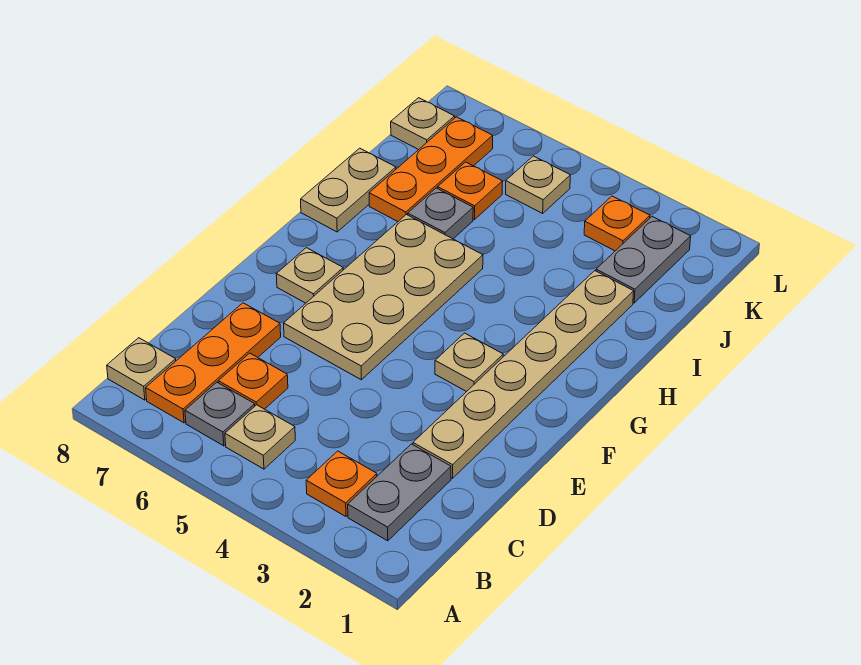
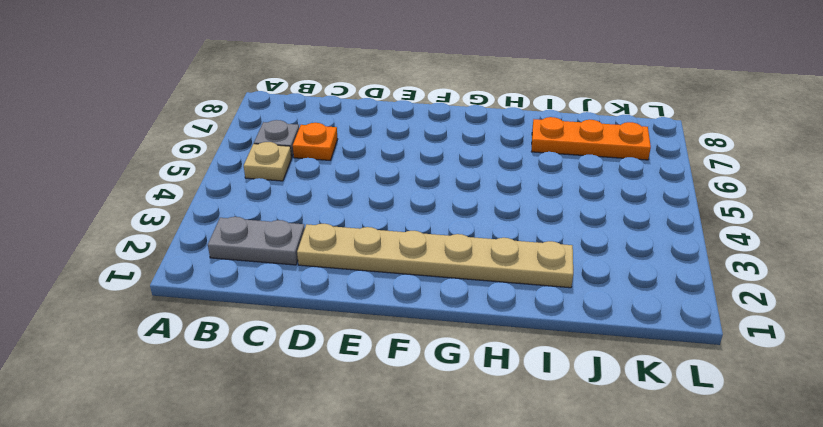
none -> orange plate B3 level 1
none -> orange plate B7:D7 level 1
none -> tan plate B8 level 1

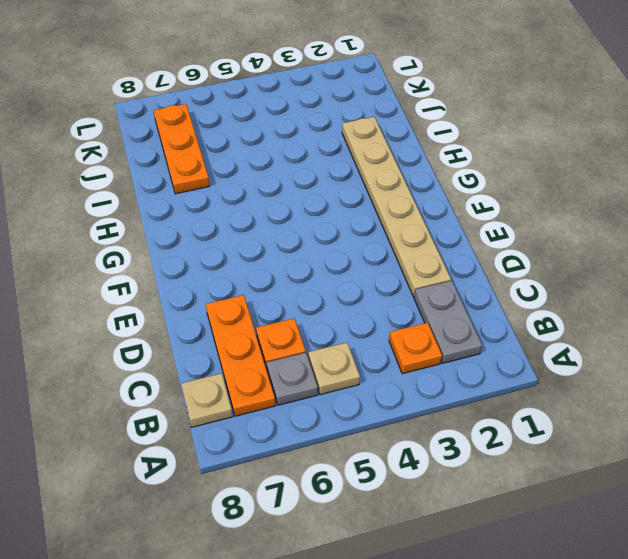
none -> tan plate E5:H6 level 1
none -> tan plate F3 level 1
none -> tan plate F7 level 1

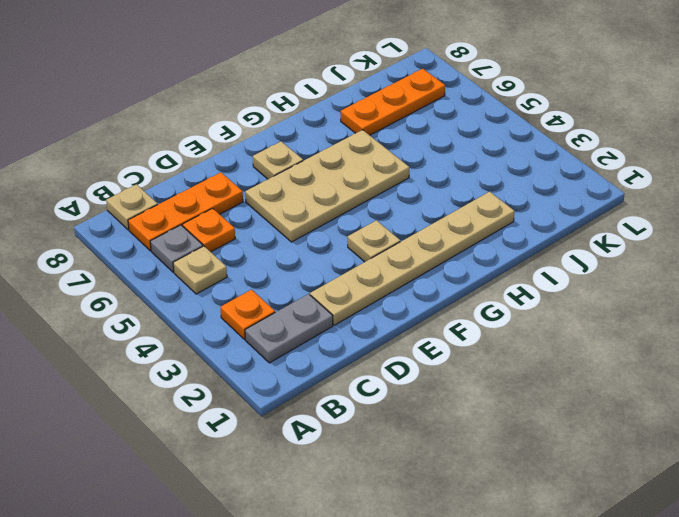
none -> tan plate H8:I8 level 1
none -> grey plate I6 level 1
none -> grey plate J2:K2 level 1

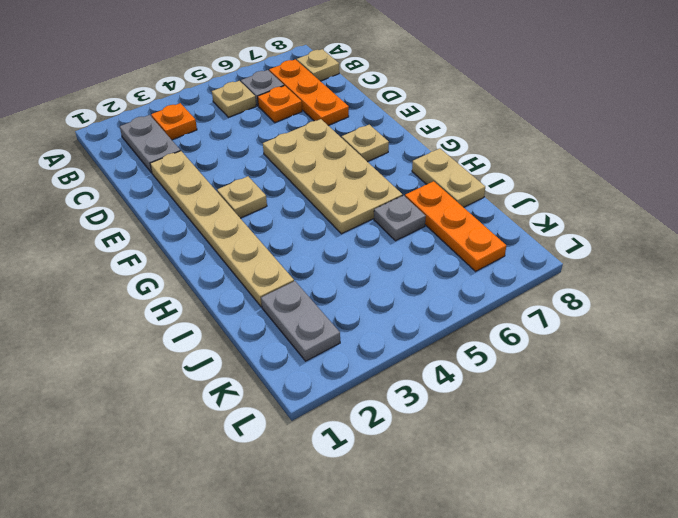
none -> orange plate J6 level 1
none -> orange plate K3 level 1
none -> tan plate K5 level 1

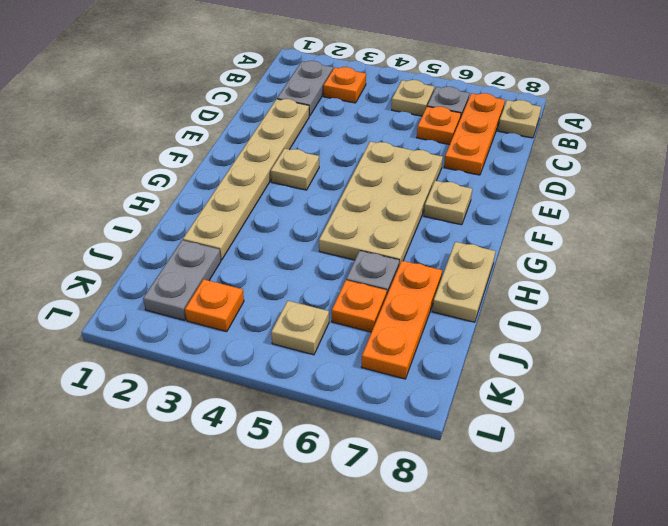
none -> tan plate K8 level 1

